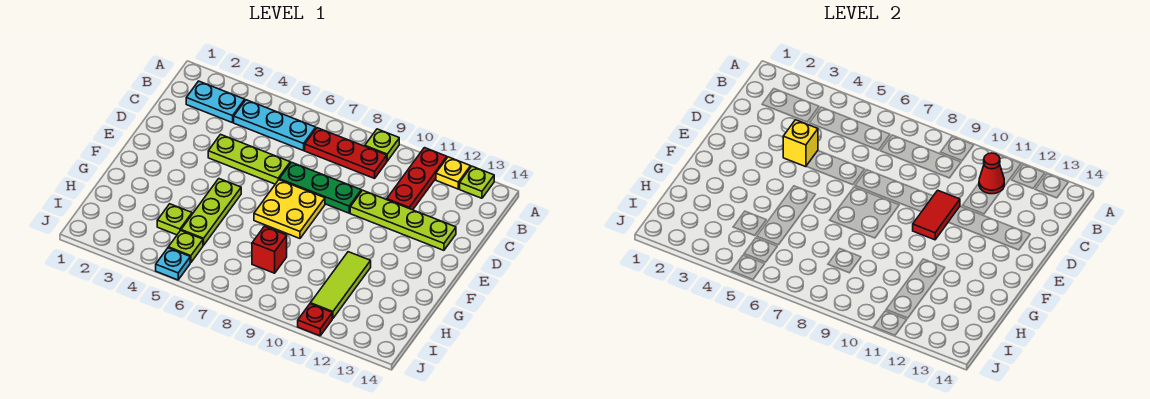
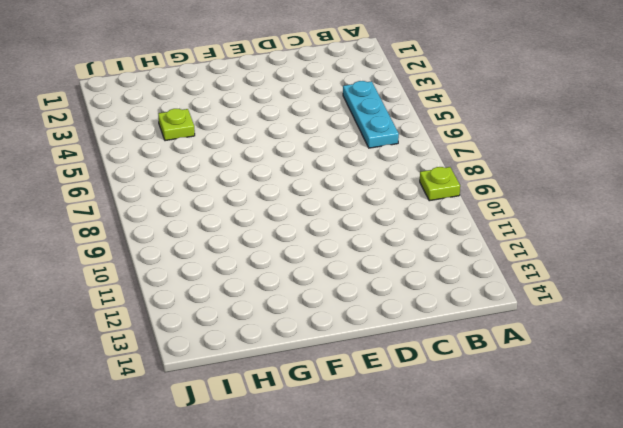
none -> red plate A11:C11 level 1
none -> yellow plate A12 level 1
none -> lime plate A13 level 1

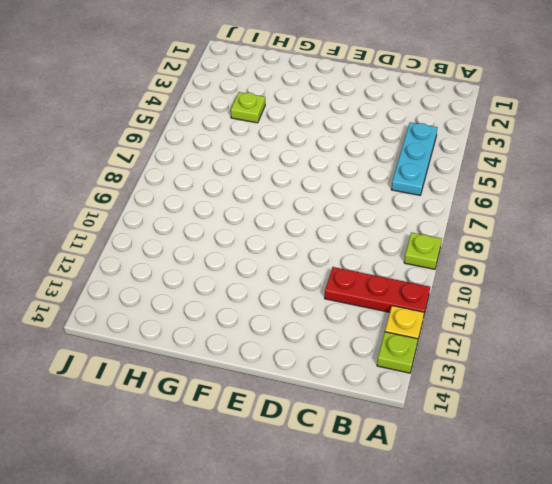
none -> cyan plate B2:B3 level 1
none -> red plate B7:B9 level 1
none -> lime plate D4:D6 level 1

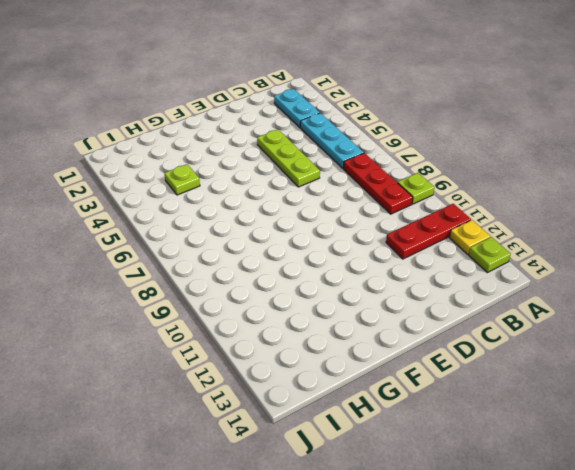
none -> green plate D7:D9 level 1
none -> lime plate D10:D13 level 1
none -> yellow plate E7:F8 level 1

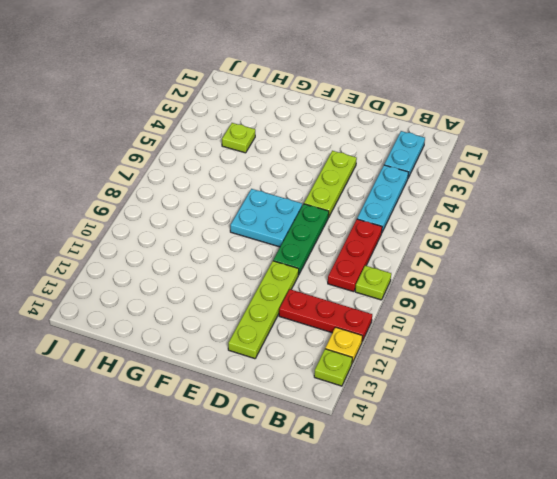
cyan plate E7:F8 level 1 -> yellow plate E7:F8 level 1
none -> lime plate F5:H5 level 1
none -> lime tile G11:I11 level 1
none -> red brick H8 level 1

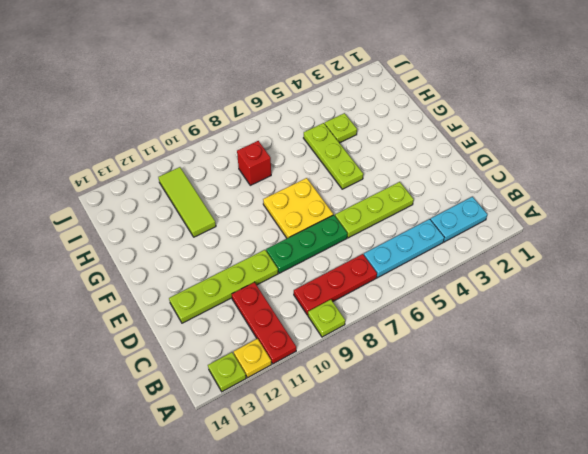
none -> lime plate I5 level 1
none -> cyan plate J5 level 1
none -> red plate J11 level 1

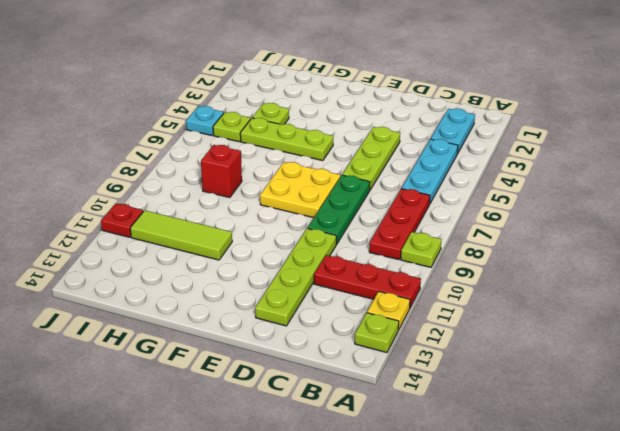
none -> red cone B11 level 2
none -> yellow brick D4 level 2
none -> red tile D10:E10 level 2

